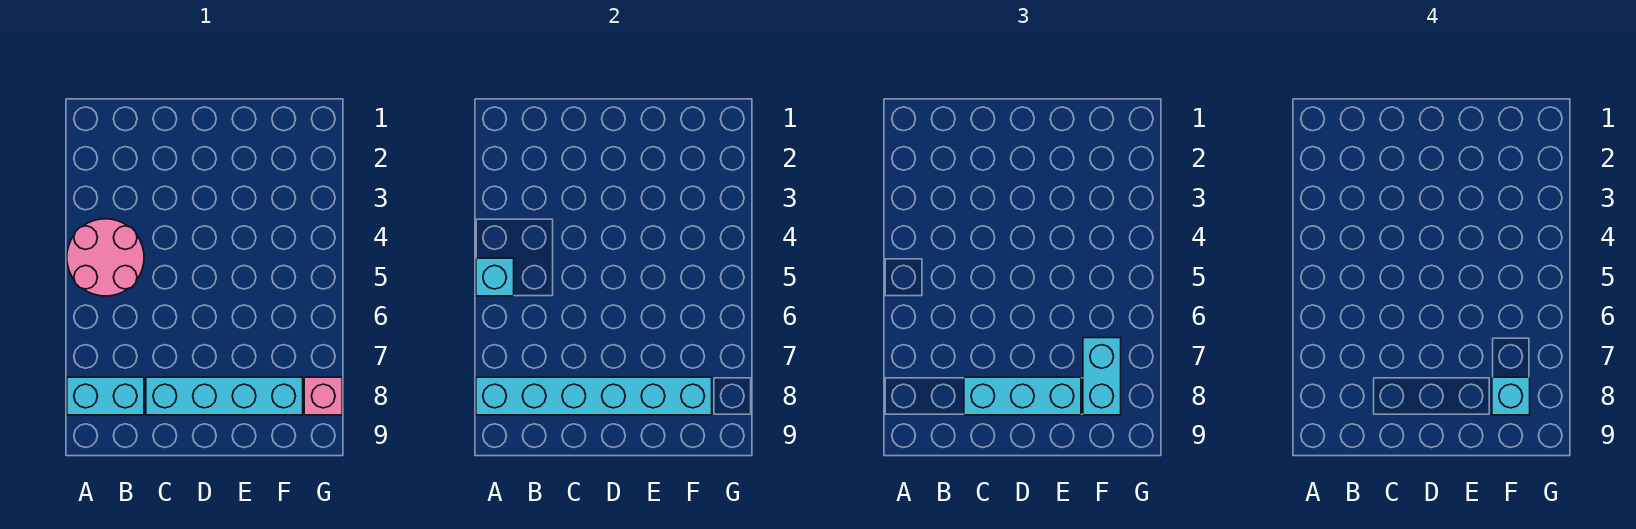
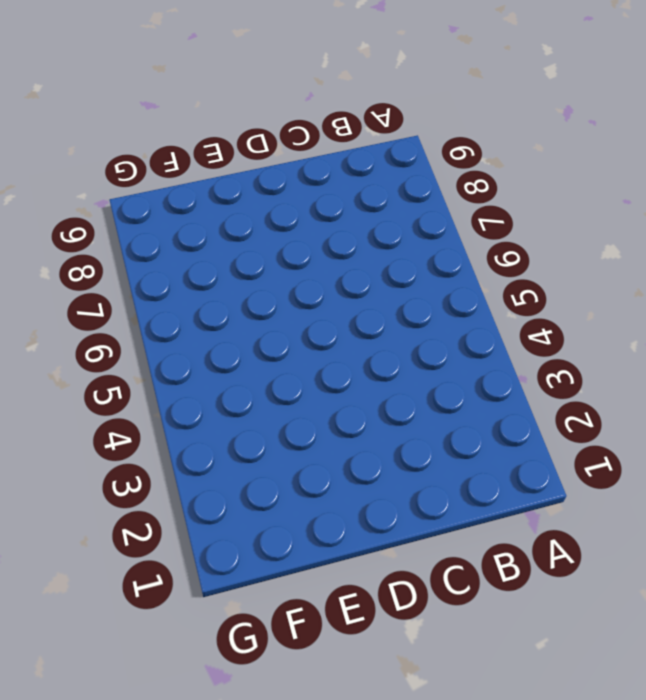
none -> pink round brick A4:B5 level 1
none -> cyan brick A8:B8 level 1

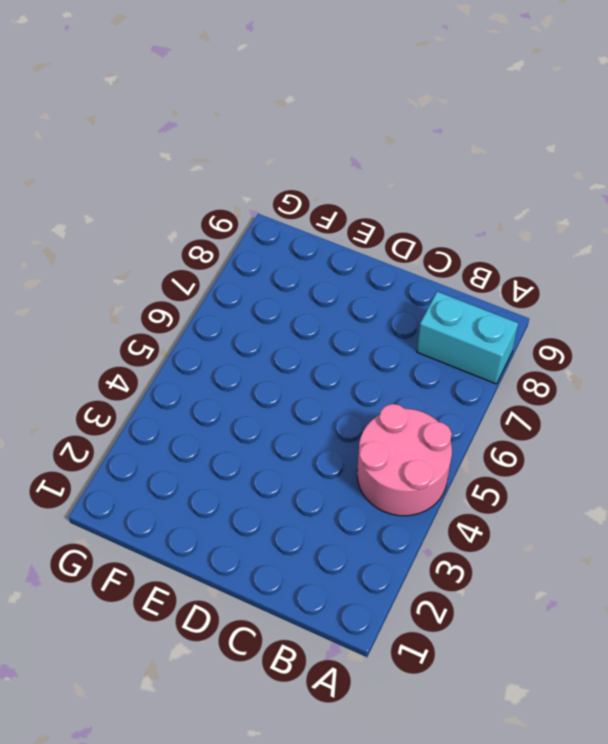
none -> cyan brick C8:F8 level 1
none -> pink brick G8 level 1

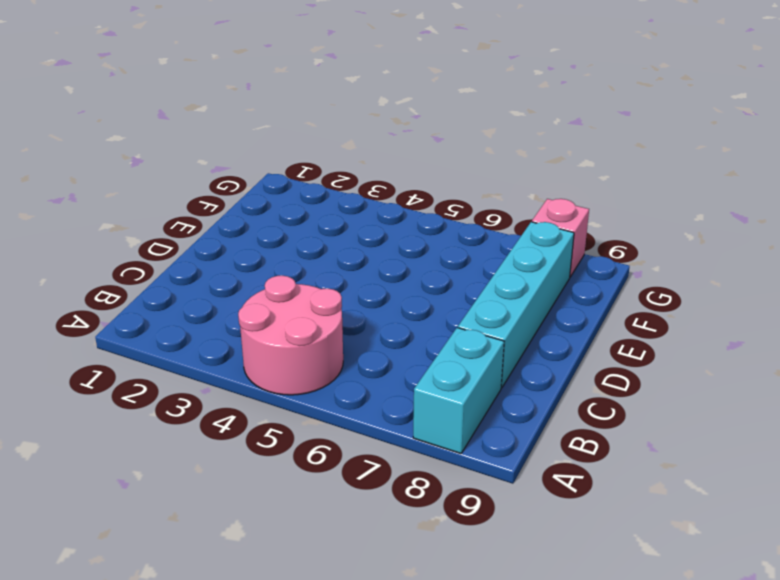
none -> cyan brick A5 level 2
none -> cyan brick A8:F8 level 2

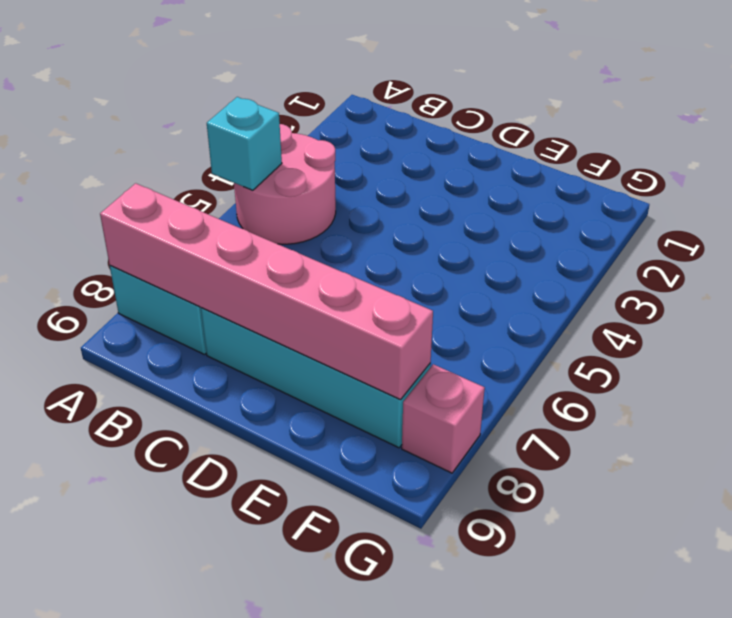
pink brick A8:F8 level 2 -> cyan brick A8:F8 level 2
none -> cyan brick C8:E8 level 3
none -> cyan brick F7:F8 level 3

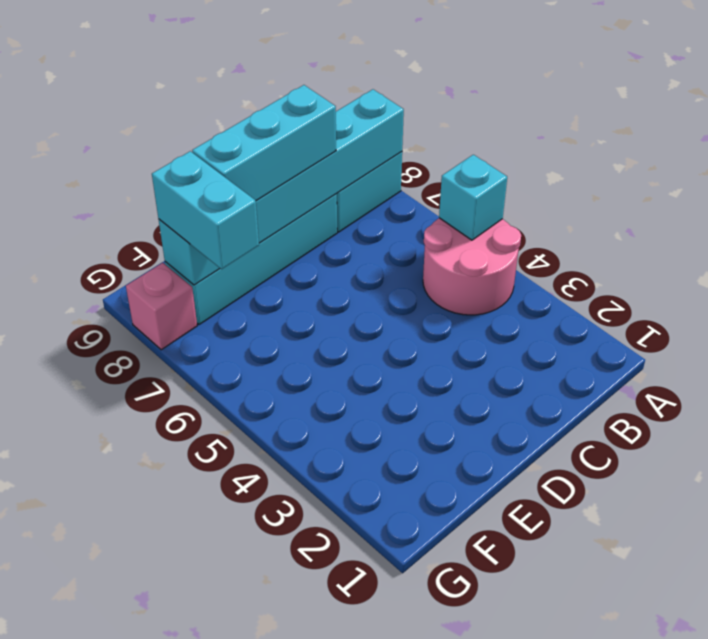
none -> cyan brick F8 level 4

